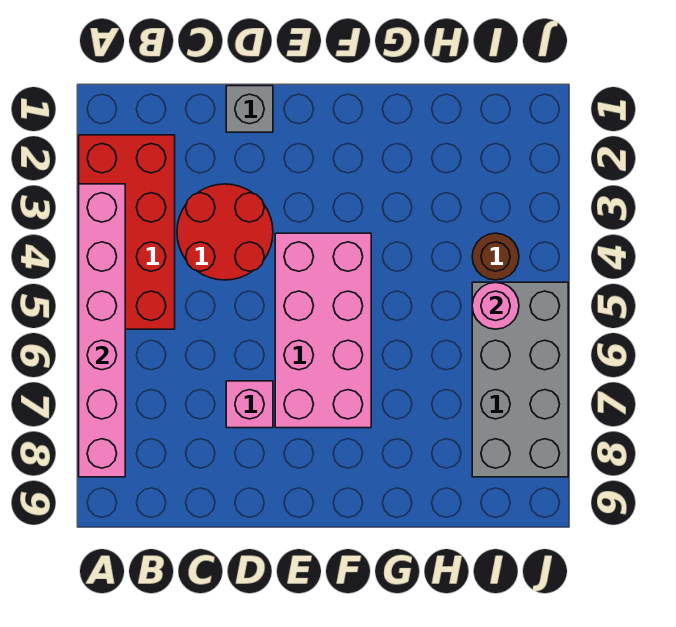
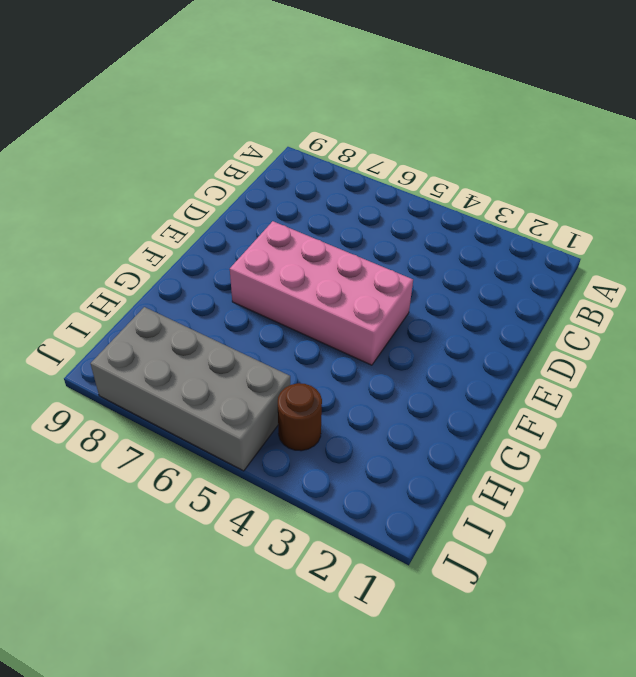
none -> red brick A2:B5 level 1
none -> red round brick C3:D4 level 1

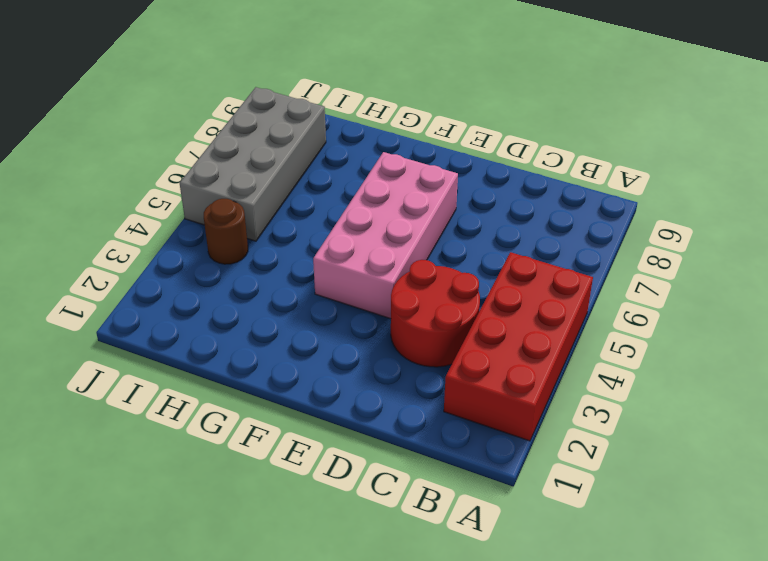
none -> grey brick D1 level 1
none -> pink brick D7 level 1

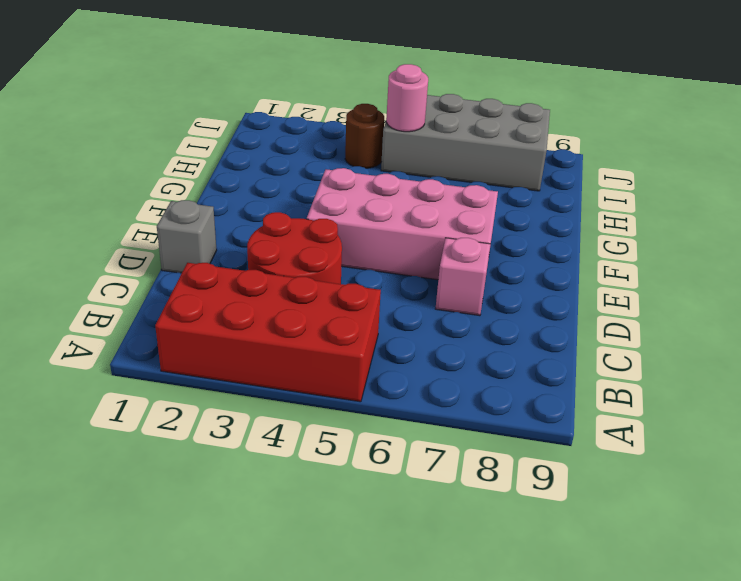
none -> pink brick A3:A8 level 2

